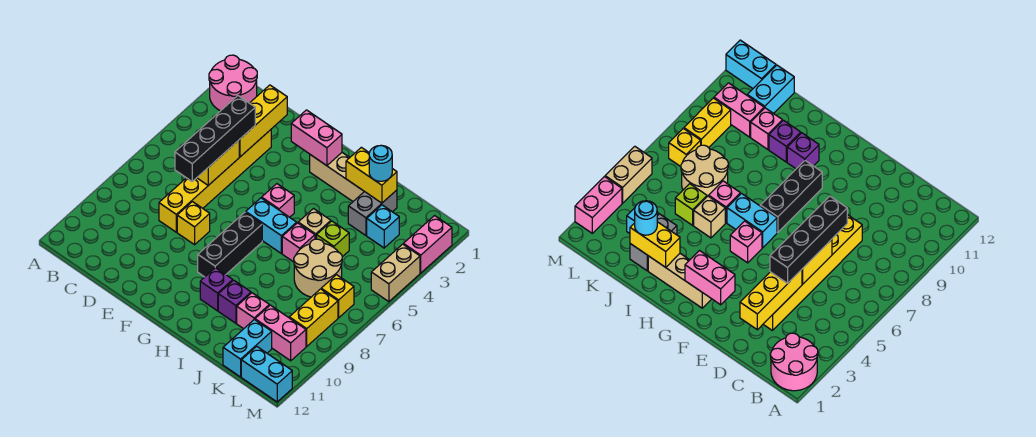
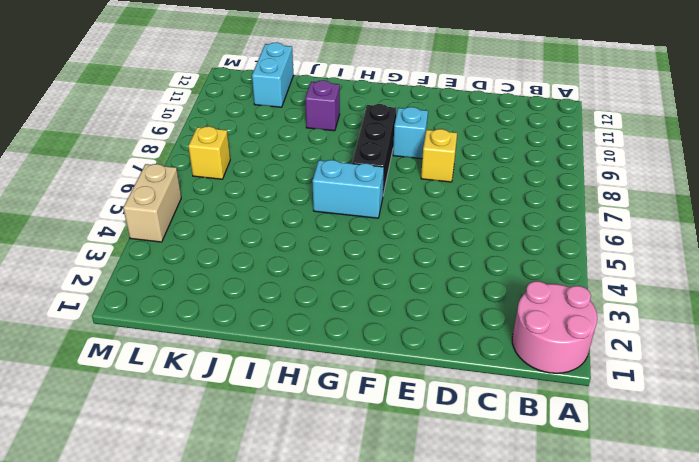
cyan brick F9 level 1 -> cyan brick K3 level 1
none -> yellow brick D3:D8 level 1
none -> tan brick G2:I2 level 1
none -> pink brick G5 level 1

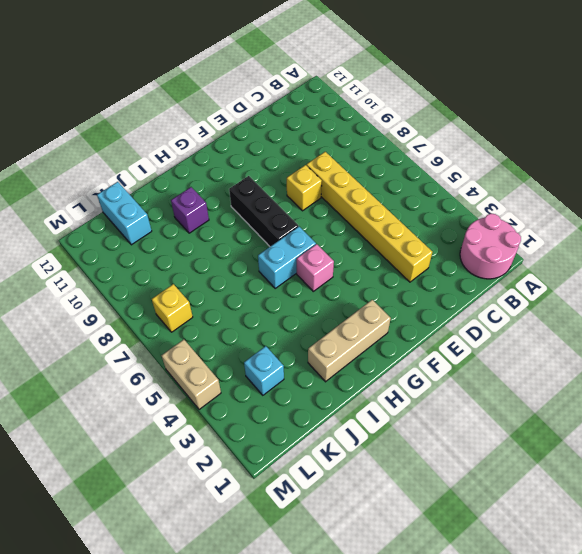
none -> purple brick H10 level 1
none -> tan brick I5 level 1
none -> pink brick I6 level 1

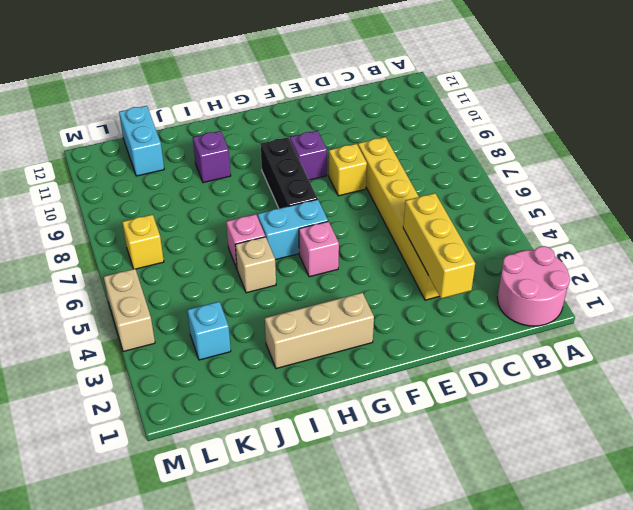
purple brick F9 level 1 -> purple brick H10 level 1
none -> grey brick J2:J3 level 1
none -> lime brick J5 level 1
none -> tan round brick J6:K7 level 1

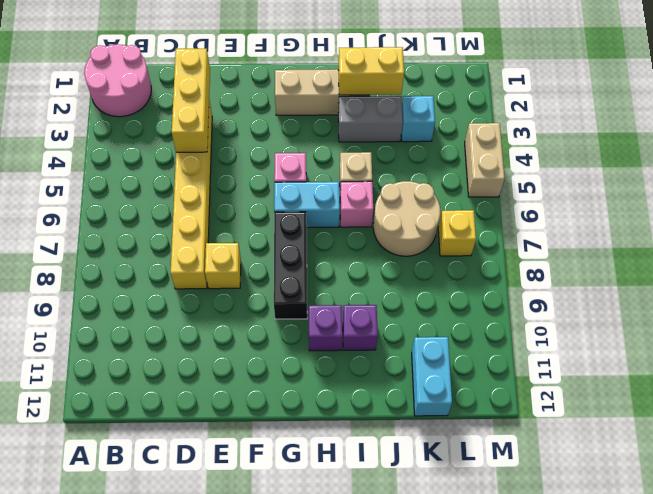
grey brick I3:J3 level 1 -> grey brick J2:J3 level 1
none -> lime brick J5 level 1
none -> pink brick J10 level 1
none -> pink brick K10:L10 level 1

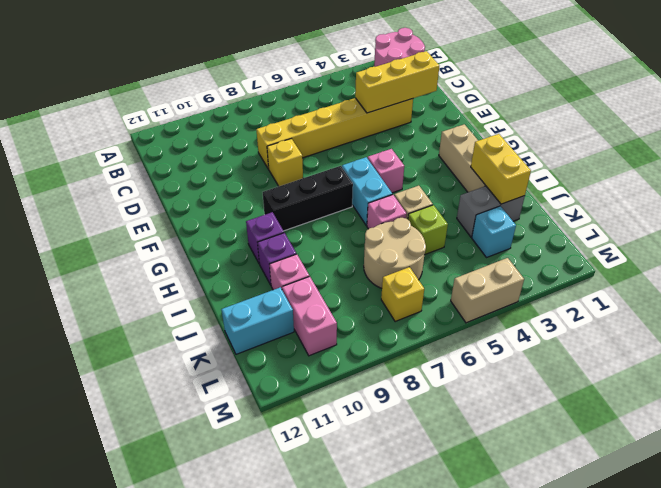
none -> yellow brick L8:L9 level 1
none -> cyan brick L12:M12 level 1
none -> pink brick M2:M3 level 1

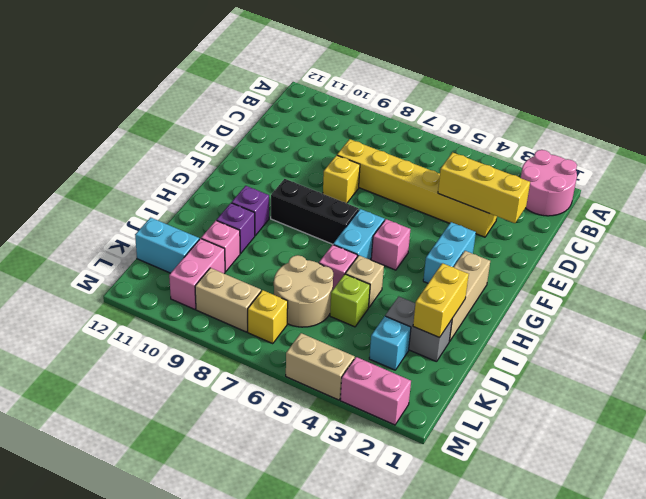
cyan brick F3:G3 level 1 -> cyan brick L12:M12 level 1
tan brick L8:L9 level 1 -> yellow brick L8:L9 level 1
none -> yellow brick D5:D6 level 2
none -> pink brick F2:G2 level 2
none -> black brick D4:D7 level 3

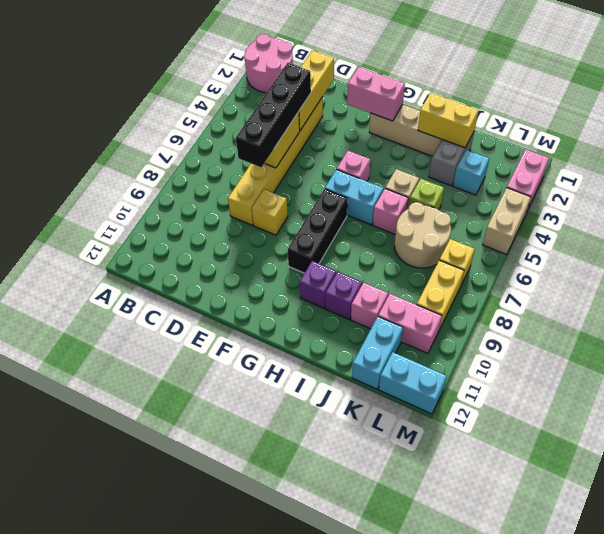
none -> cyan round brick J2 level 3

